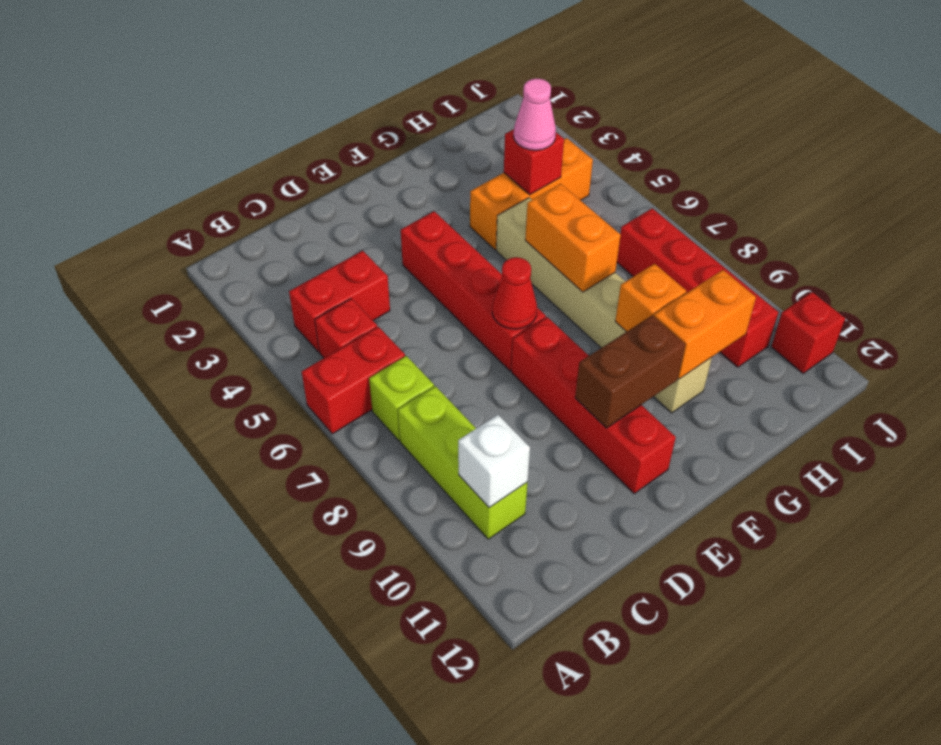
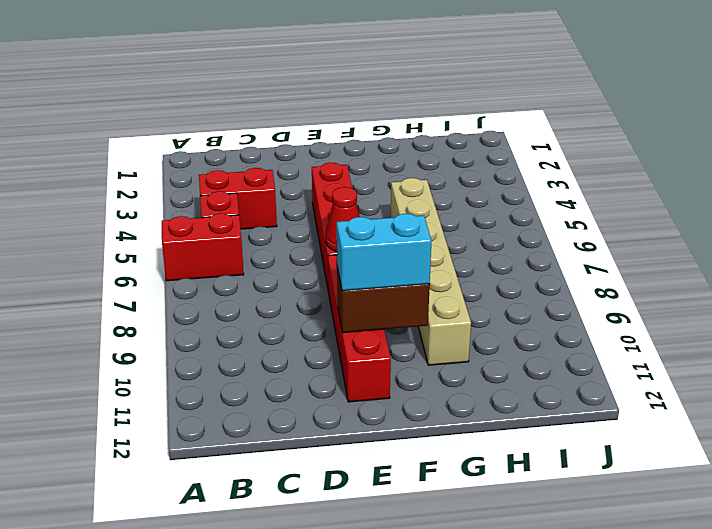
cyan brick E10:F10 level 3 -> none
none -> lime brick B7 level 1
none -> lime brick B8:B10 level 1
none -> orange brick G4:I4 level 1

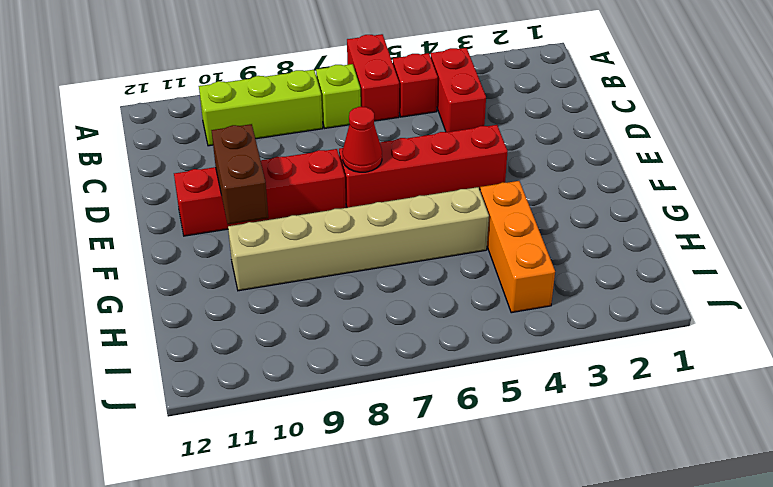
none -> red brick I7:I10 level 1
none -> red brick J11 level 1
none -> white brick B10 level 2

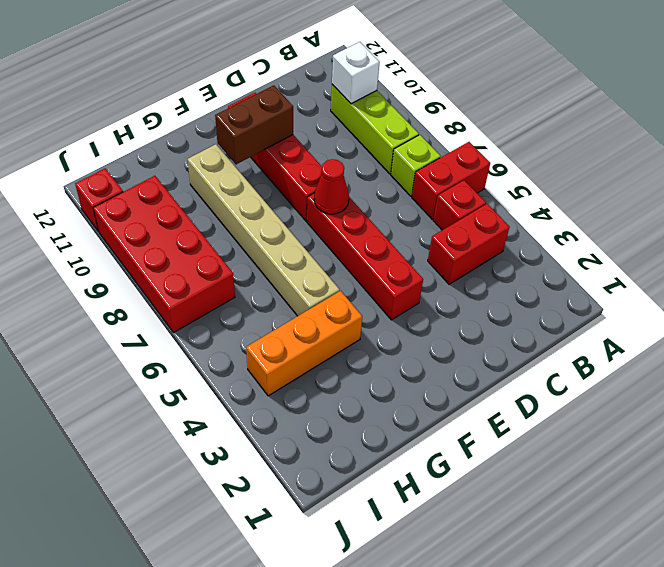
red brick I7:J10 level 1 -> red brick I7:I10 level 1
none -> orange brick G6:G7 level 2
none -> orange brick G9 level 2
none -> orange brick G10:H10 level 2

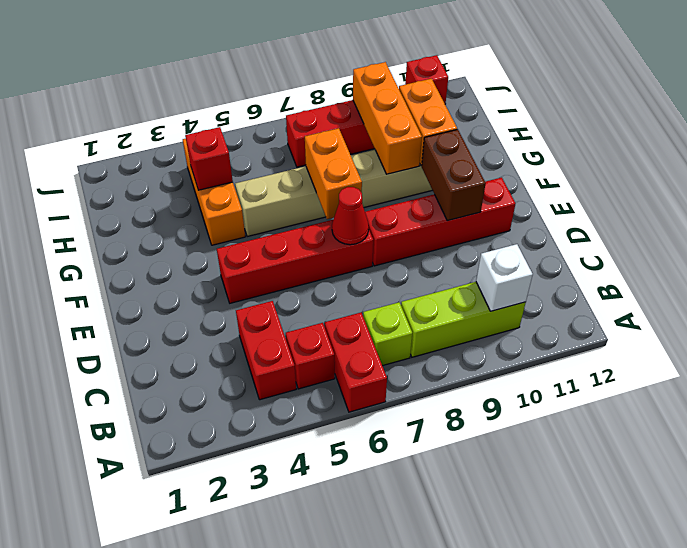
orange brick F7:G7 level 2 -> orange brick G6:G7 level 2
orange brick G9:I9 level 2 -> orange brick G9 level 2
none -> pink cone H4 level 3

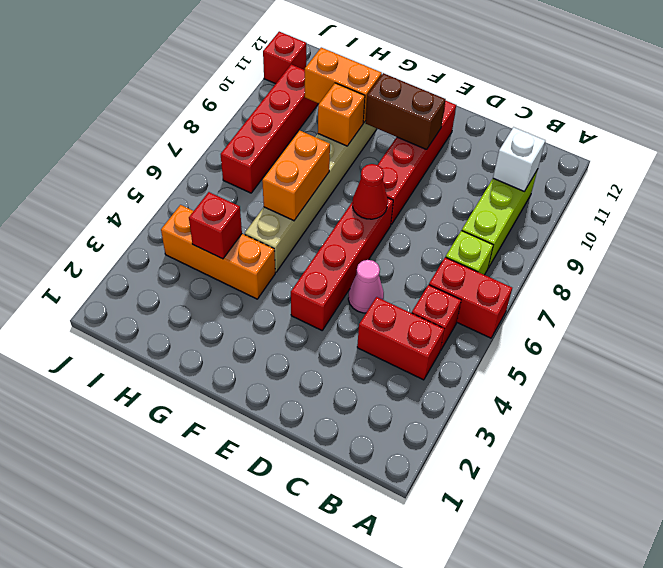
pink cone D5 level 1 -> pink cone H4 level 3

